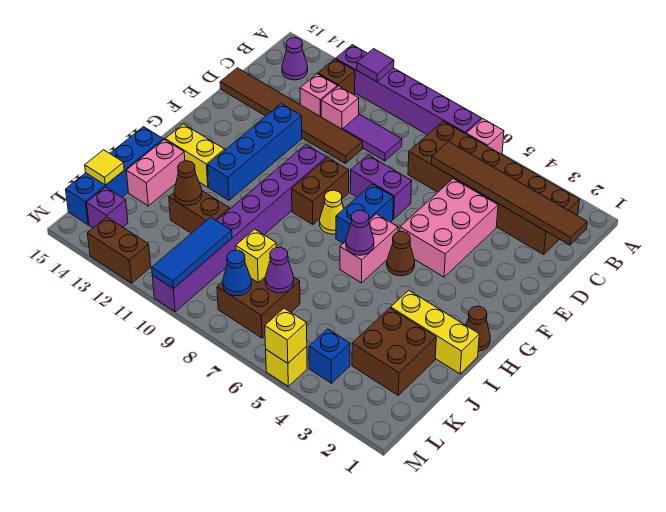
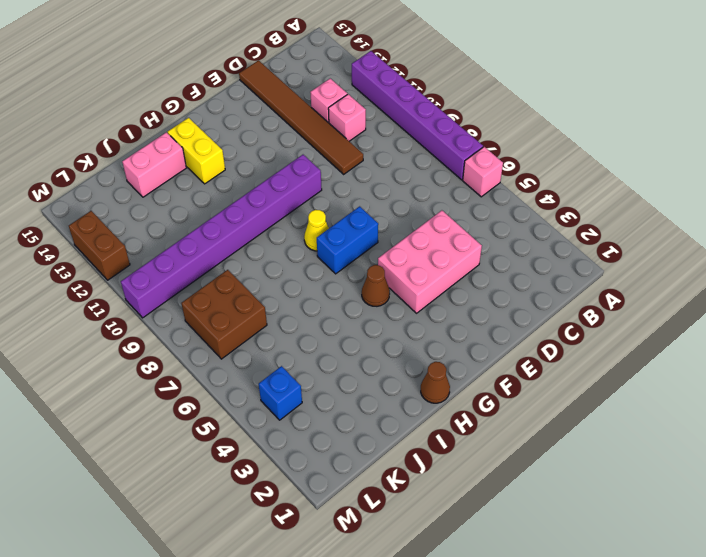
none -> brown brick B2:C7 level 1
none -> brown brick B12 level 1
none -> purple cone B14 level 1
none -> purple tile C9:C10 level 1

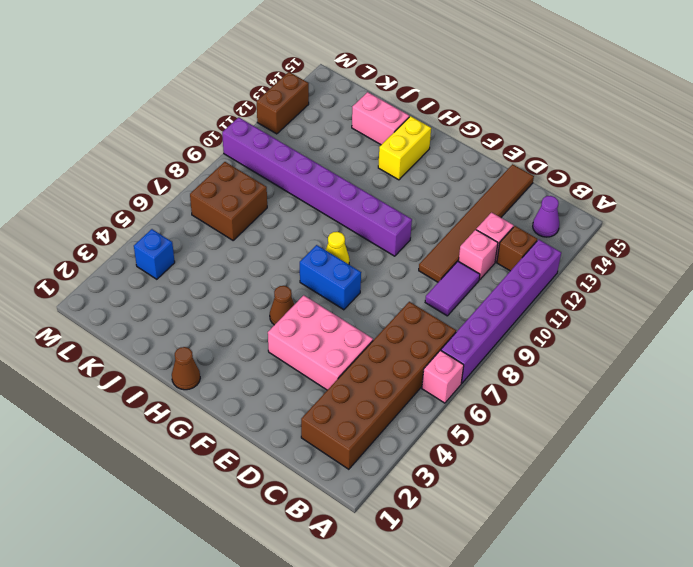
none -> purple brick E7:E8 level 1
none -> blue brick E12:H12 level 1
none -> brown brick F9:G9 level 1
none -> pink brick G6:H6 level 1

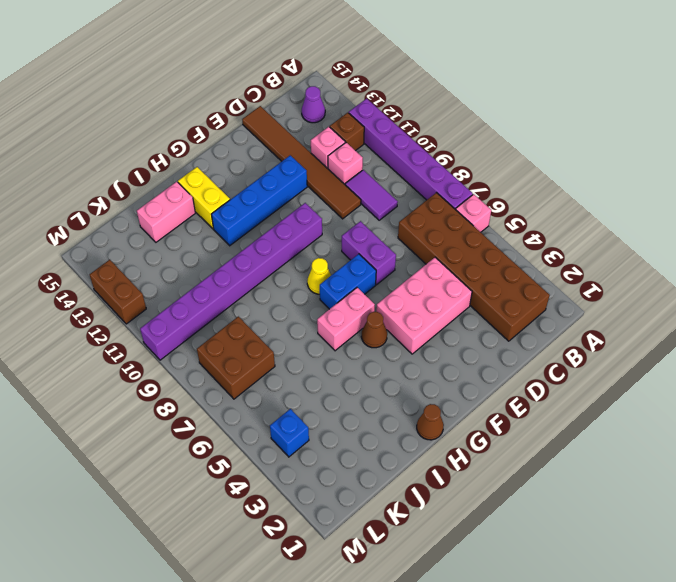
none -> brown brick F9:G9 level 1
none -> yellow brick I1:I3 level 1
none -> blue brick I15:L15 level 1
none -> brown brick J2:K3 level 1

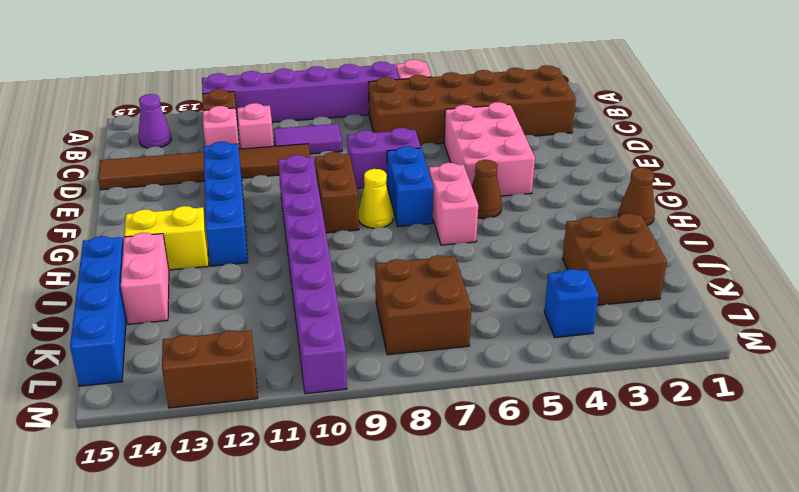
none -> yellow brick I1:I3 level 1
none -> brown brick J11:J12 level 1
none -> purple brick L14 level 1
none -> yellow brick M5 level 1

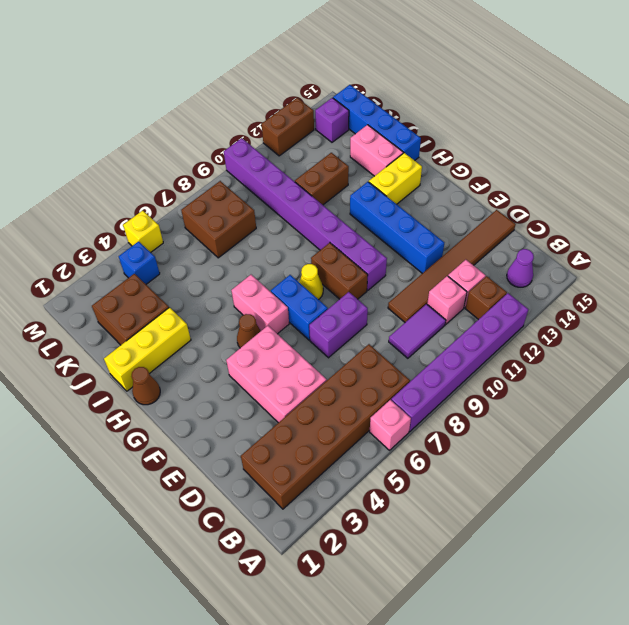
none -> purple tile A11 level 2
none -> brown tile C1:C6 level 2
none -> purple cone H6 level 2
none -> brown cone J12 level 2

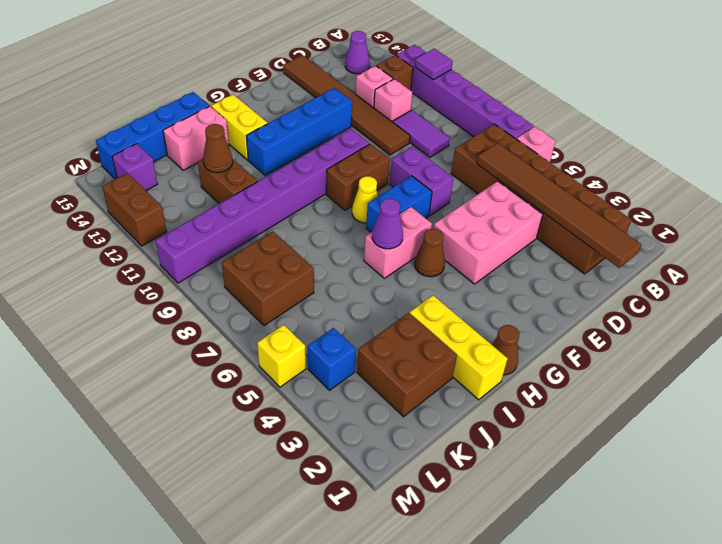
none -> purple cone K7 level 2
none -> yellow brick K8 level 2
none -> blue tile K10:M10 level 2
none -> yellow tile K15 level 2

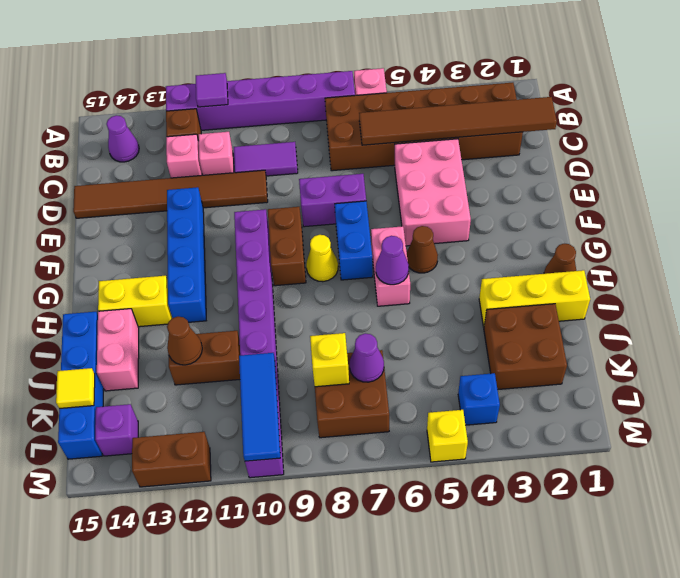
none -> blue cone L8 level 2
none -> yellow brick M5 level 2

